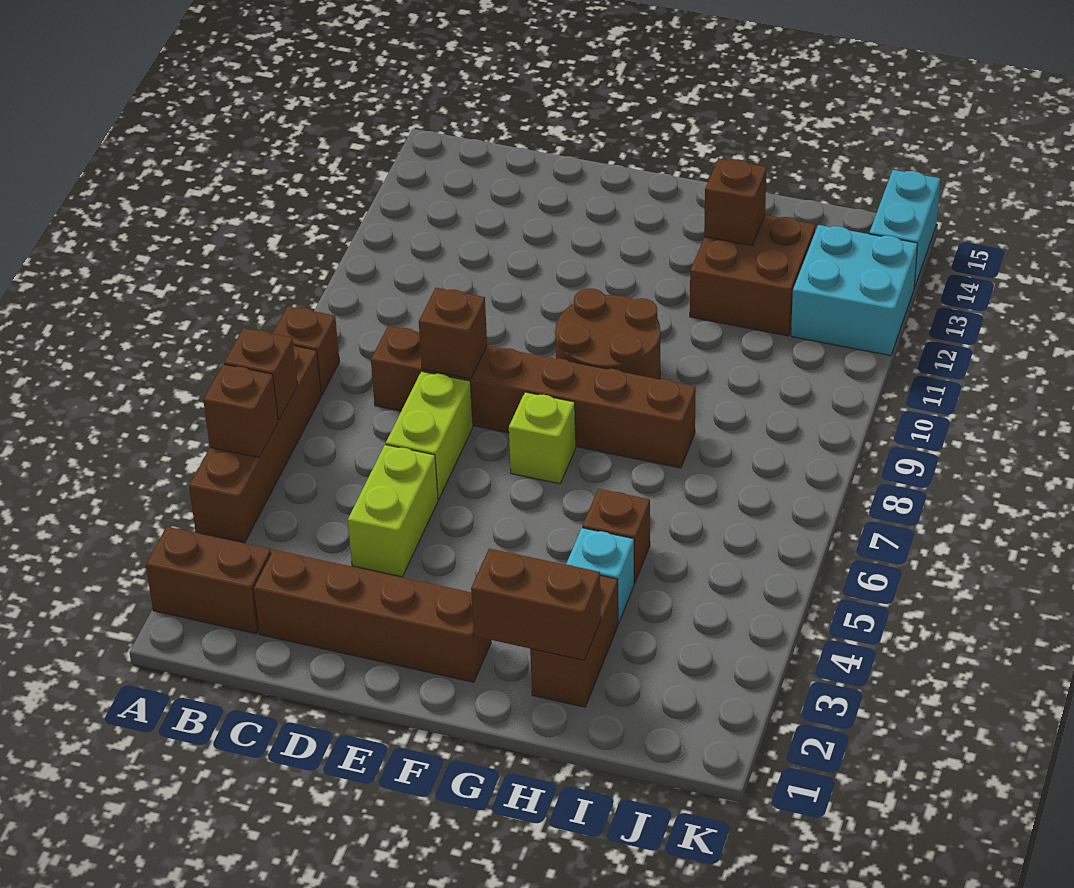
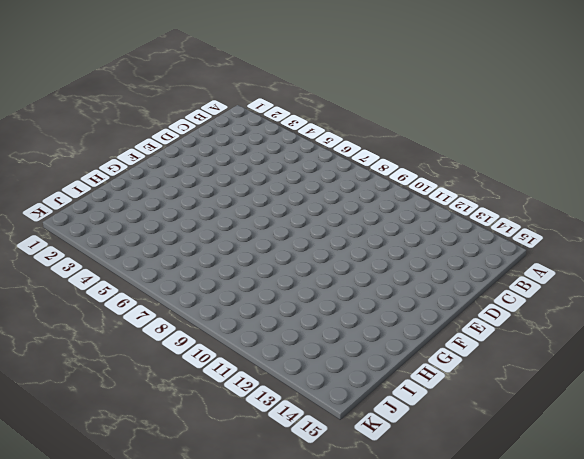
none -> brown brick A2:B2 level 1
none -> brown brick A4:A7 level 1
none -> brown brick A8 level 1

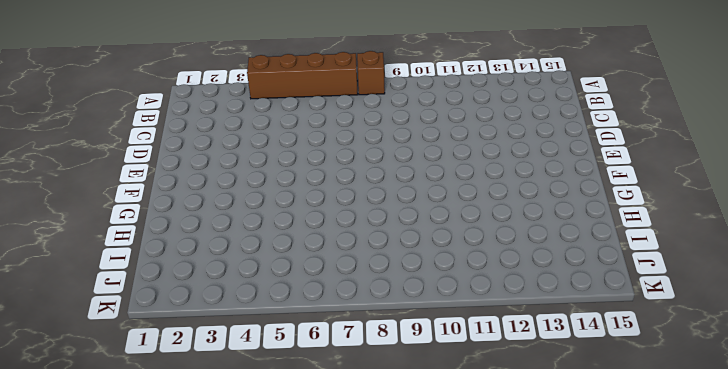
none -> brown brick A2:B2 level 1
none -> brown brick C2:F2 level 1
none -> brown brick C8:H8 level 1

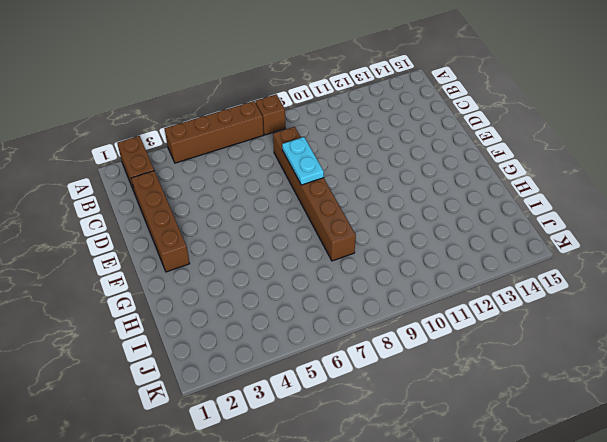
cyan plate D8:E8 level 2 -> brown brick D8 level 2
none -> lime brick D4:D5 level 1
none -> lime brick D6:D7 level 1
none -> lime brick F7 level 1

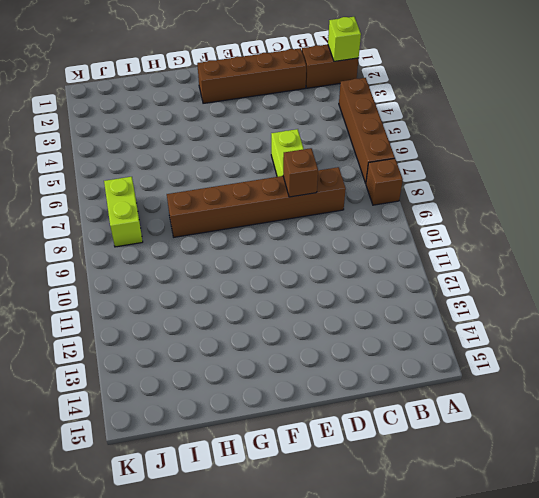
lime brick A2 level 2 -> lime brick F7 level 1
lime brick J7:J8 level 1 -> lime brick D4:D5 level 1
none -> brown round brick F9:G10 level 1
none -> brown brick H2:H3 level 1
none -> cyan brick H4 level 1

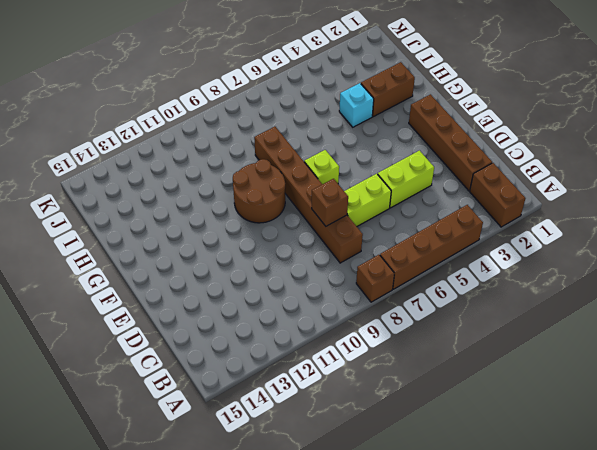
none -> brown brick H5 level 1
none -> brown brick H12:I13 level 1
none -> cyan brick J12:K13 level 1

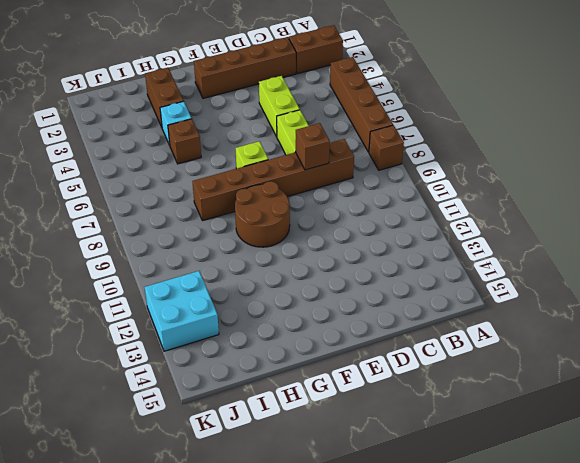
none -> brown brick H12:I13 level 1
none -> cyan brick K14:K15 level 1
none -> brown brick A5 level 2

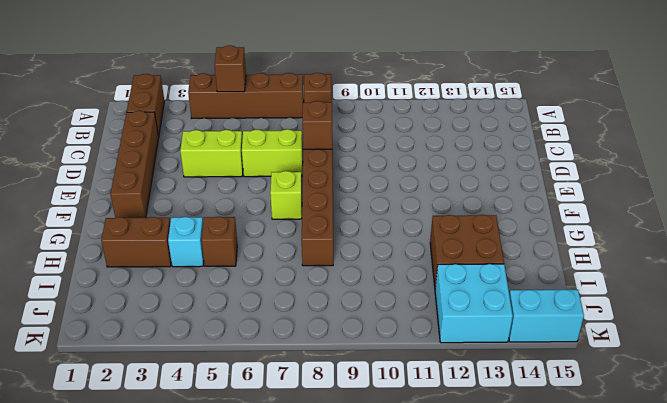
none -> brown round brick F9:G10 level 1
none -> brown brick A6 level 2
none -> brown brick G2:H2 level 2

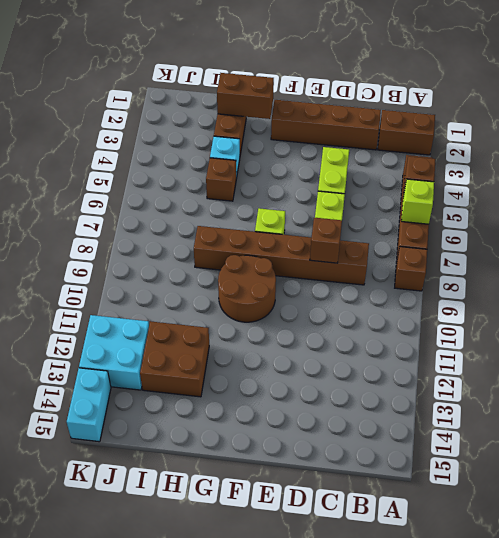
lime brick A6 level 2 -> brown brick A6 level 2
none -> brown brick H13 level 2

